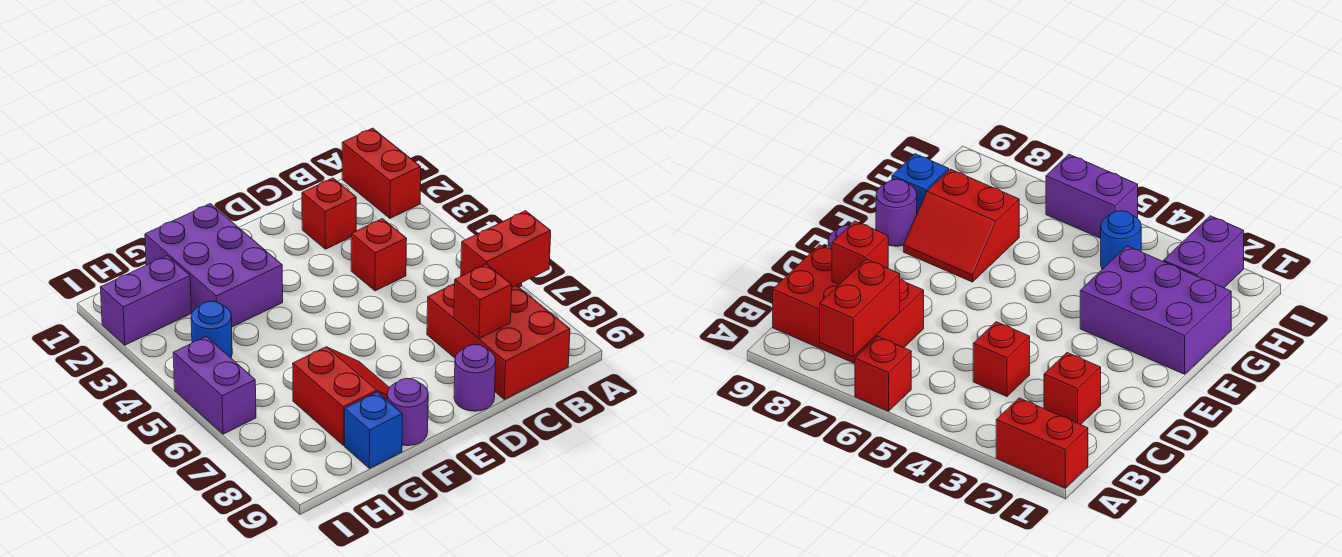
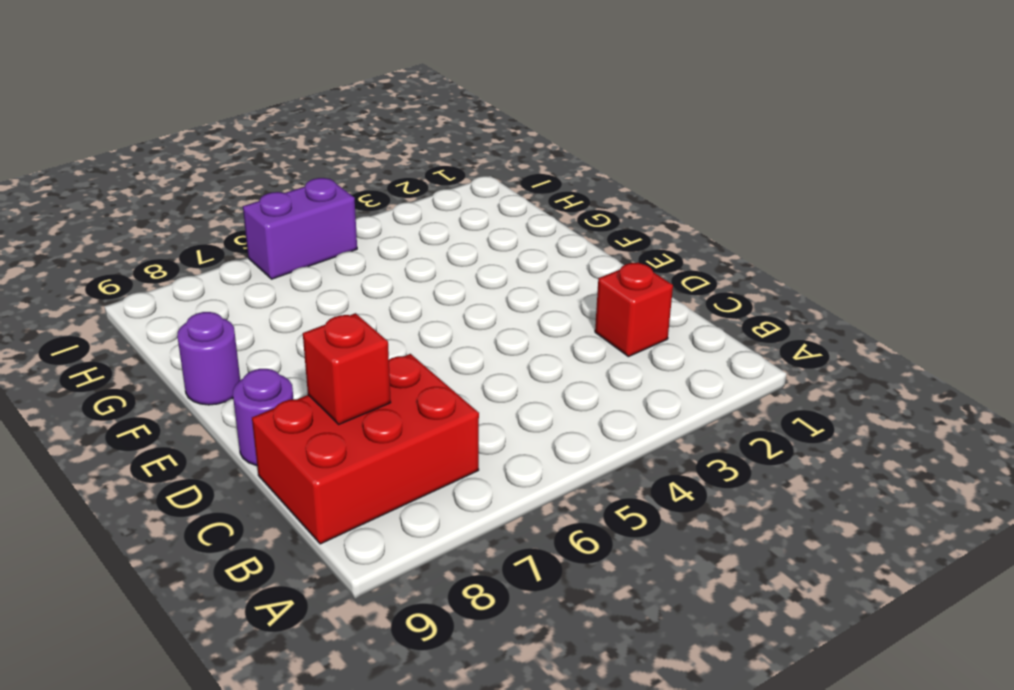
none -> red brick A1:A2 level 1
none -> red brick A6 level 1
none -> red brick C4 level 1

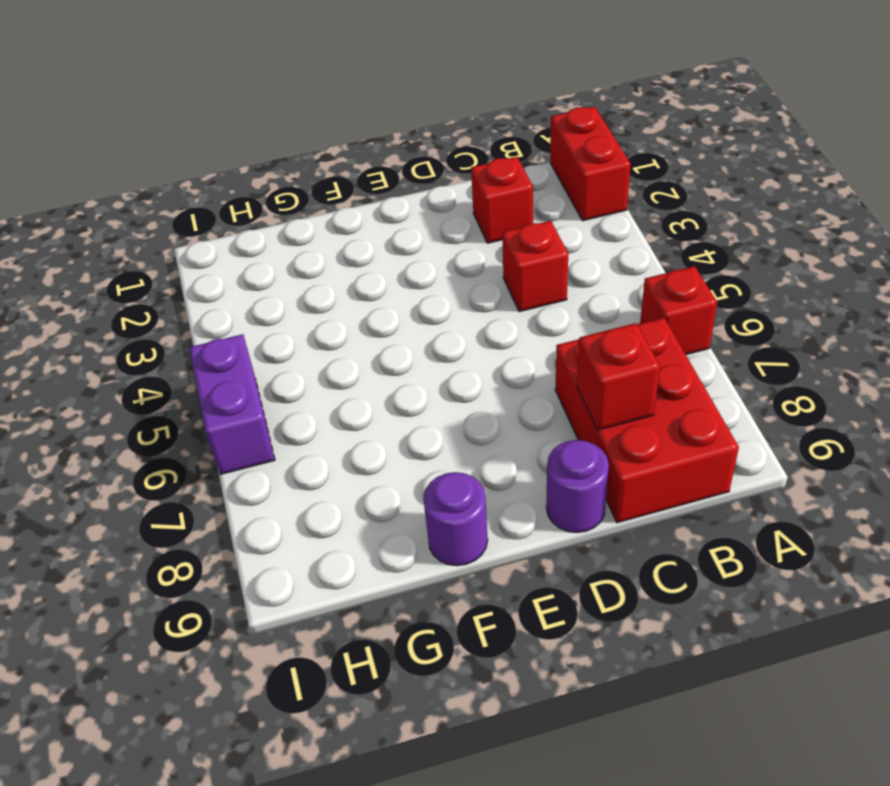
none -> purple brick F1:G3 level 1
none -> red slope F7:G8 level 1 top G
none -> blue brick G9 level 1

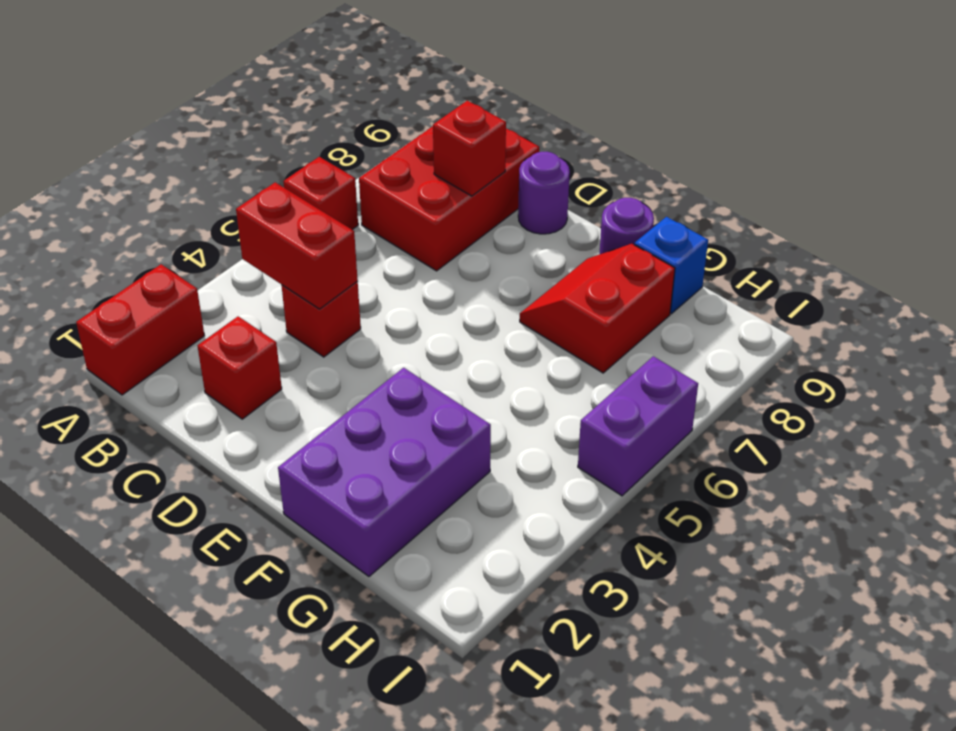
red brick B4:C4 level 2 -> red brick A7:B7 level 2
none -> purple brick H2:I2 level 1
none -> blue round brick H4 level 1

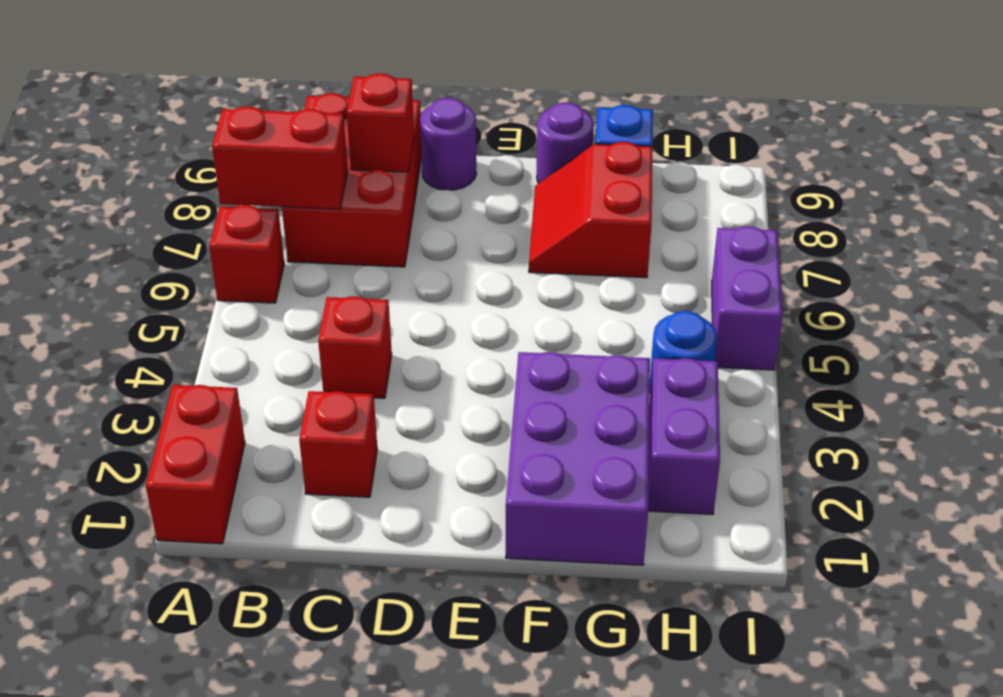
purple brick H2:H3 level 1 -> purple brick H2:I2 level 1

